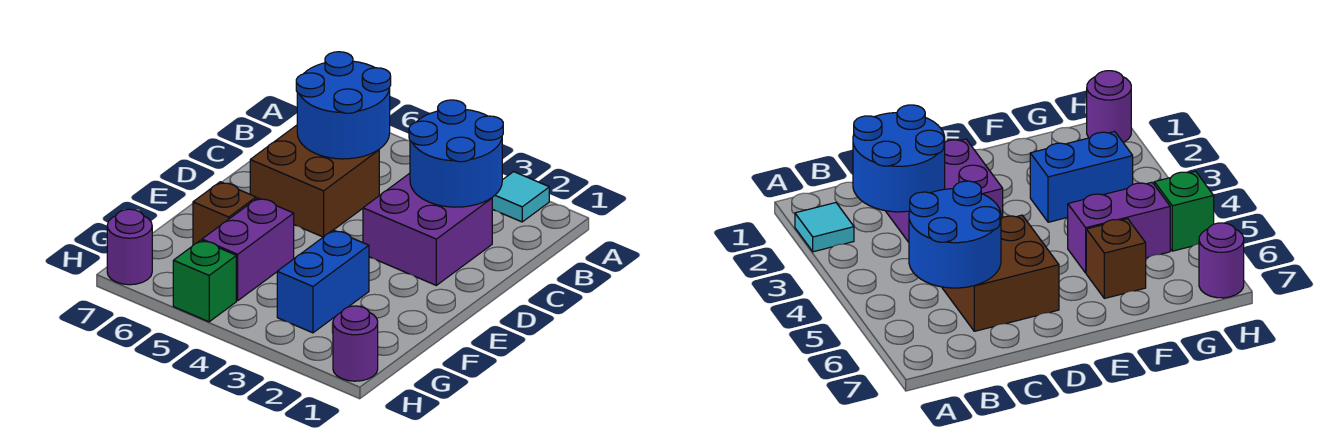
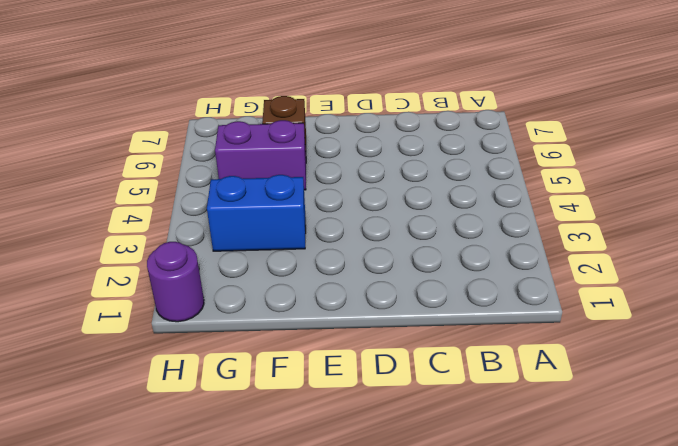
none -> cyan tile A2 level 1
none -> purple brick C2:D3 level 1

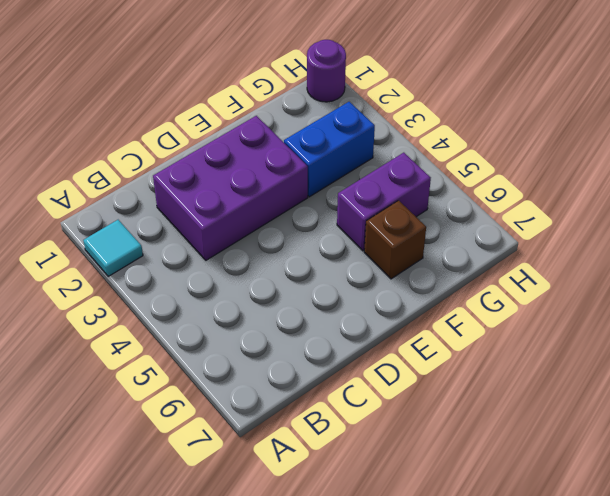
purple brick C2:E3 level 1 -> purple brick C2:D3 level 1
none -> brown brick C5:D6 level 1
none -> green brick H5 level 1

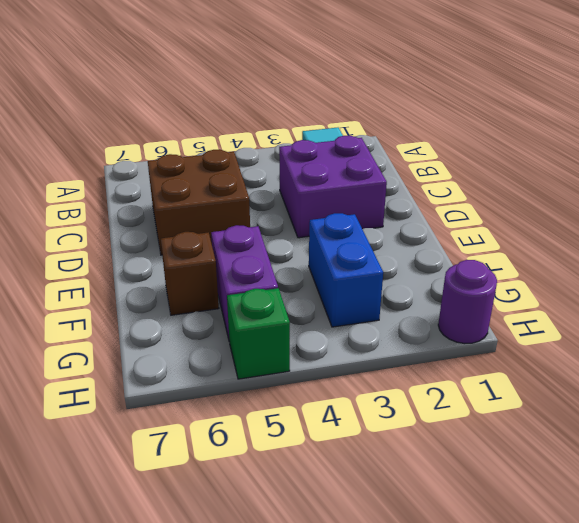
none -> purple round brick H7 level 1
none -> blue round brick B2:C3 level 2

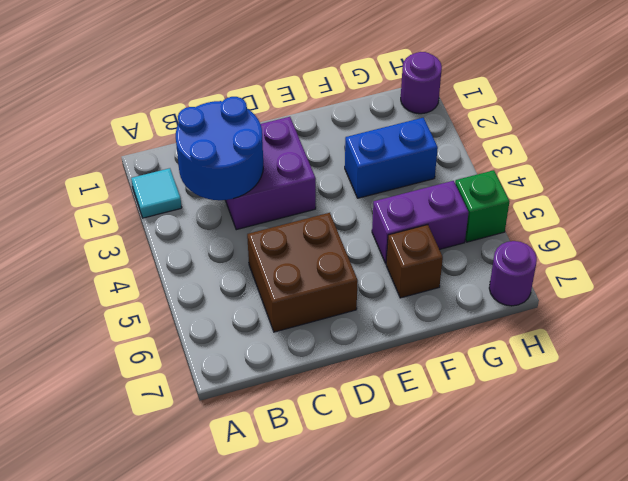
none -> blue round brick B5:C6 level 2

